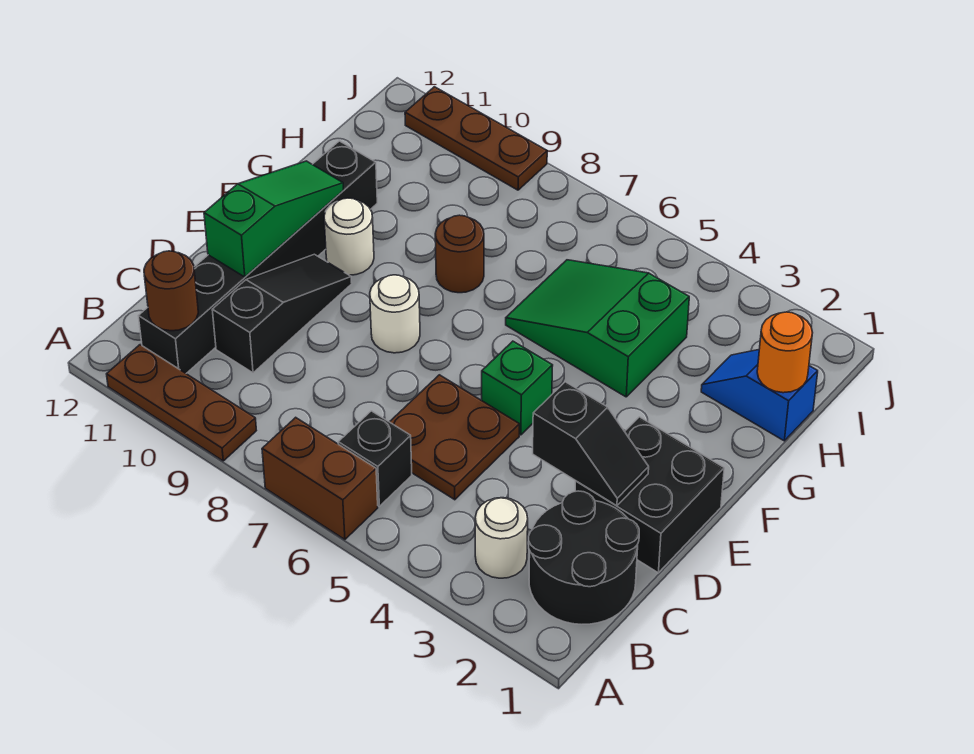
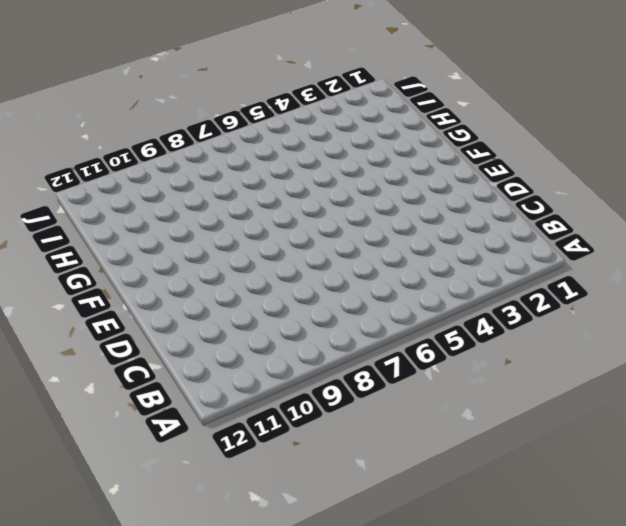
none -> brown brick A6:A7 level 1
none -> brown plate A9:A11 level 1
none -> black round brick B1:C2 level 1

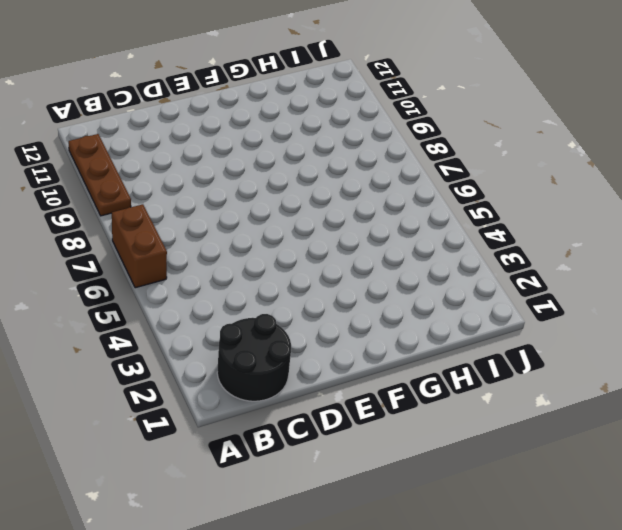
none -> white round brick B3 level 1
none -> black brick B6 level 1
none -> black brick B11:G11 level 1

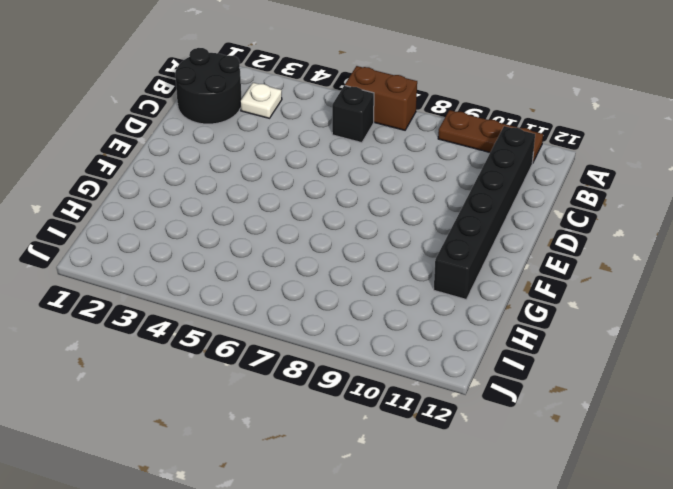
white plate B3 level 1 -> white round brick B3 level 1
none -> brown plate C5:D6 level 1
none -> black slope C10:E10 level 1 top C
none -> black brick D1:E2 level 1

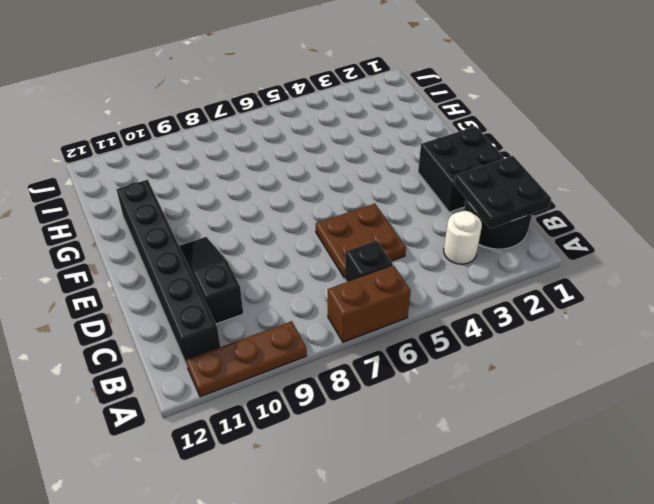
black plate B1:C2 level 2 -> none
none -> green brick E5 level 1
none -> white round brick E8 level 1
none -> white round brick F10 level 1

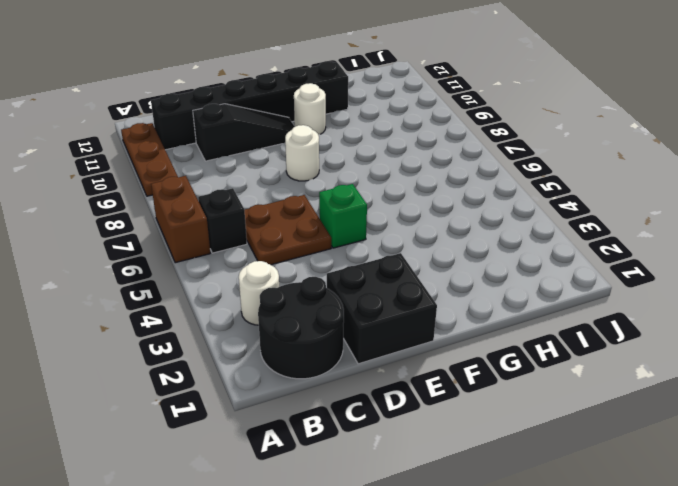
none -> green slope G4:H6 level 1 top 4
none -> brown round brick G8 level 1
none -> blue slope H1:H2 level 1 top 1

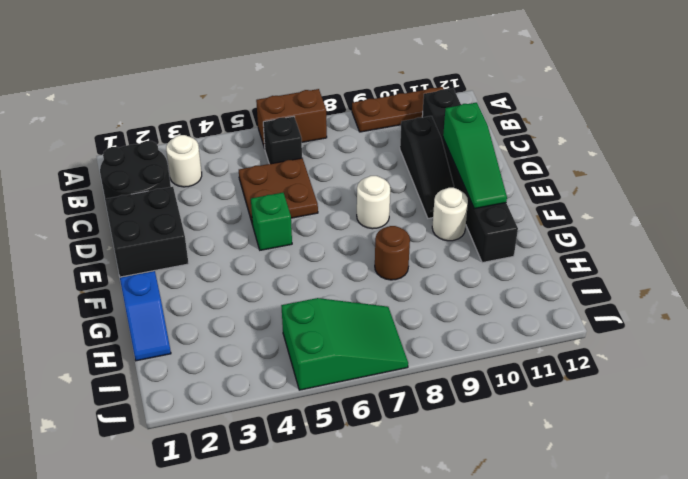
blue slope G1:H1 level 1 top G -> blue slope H1:H2 level 1 top 1
green slope I5:J7 level 1 top 5 -> green slope G4:H6 level 1 top 4
none -> brown plate J9:J11 level 1
none -> brown round brick B11 level 2
none -> black slope D2:D3 level 2 top 3

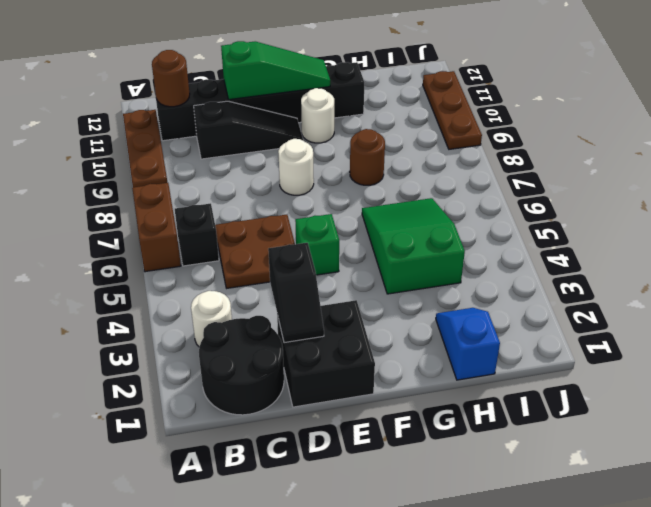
none -> orange round brick H1 level 2

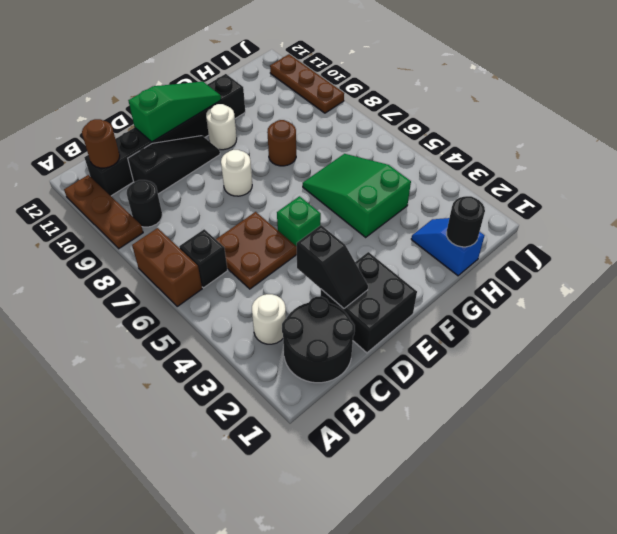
black round brick B9 level 1 -> none
black round brick H1 level 2 -> orange round brick H1 level 2

